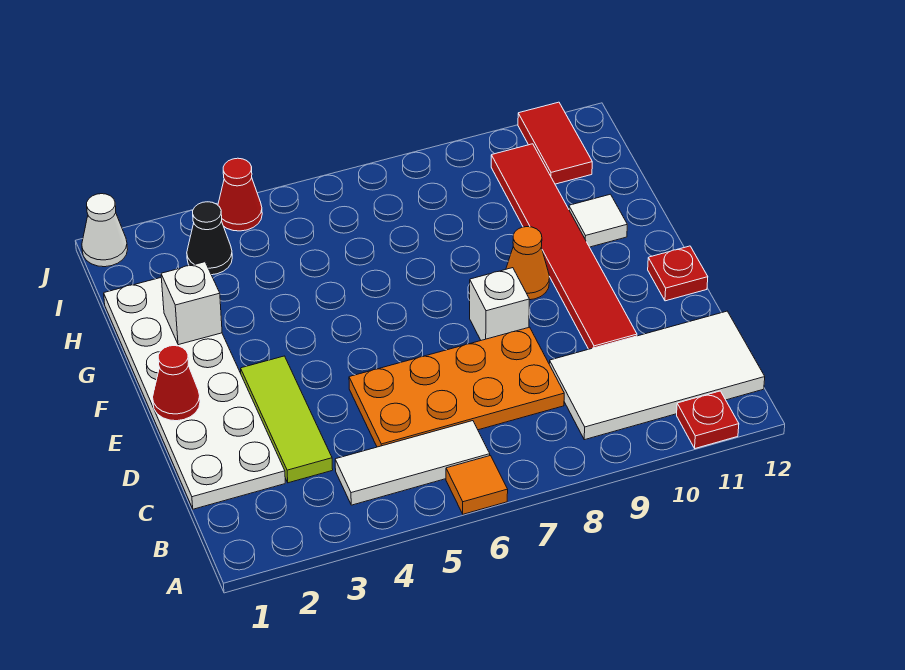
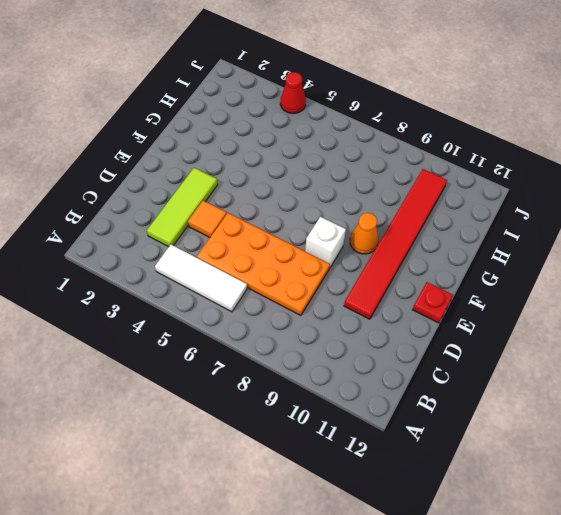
orange tile D4 level 1 -> orange tile A6 level 1
none -> red plate A11 level 1
none -> white tile B9:C12 level 1
none -> white plate C1:H2 level 1

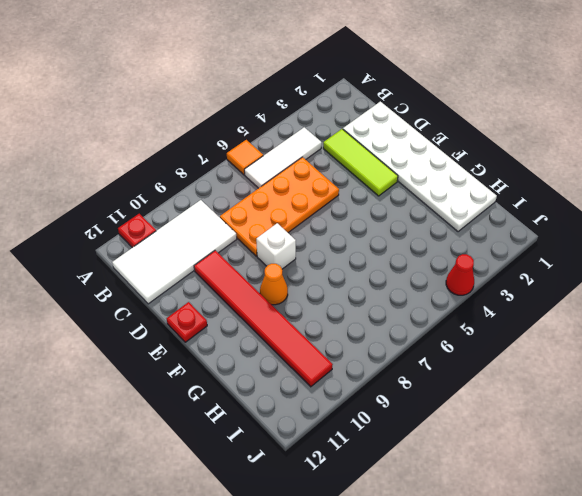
none -> white tile G11 level 1
none -> black cone I3 level 1
none -> red tile I11:J11 level 1

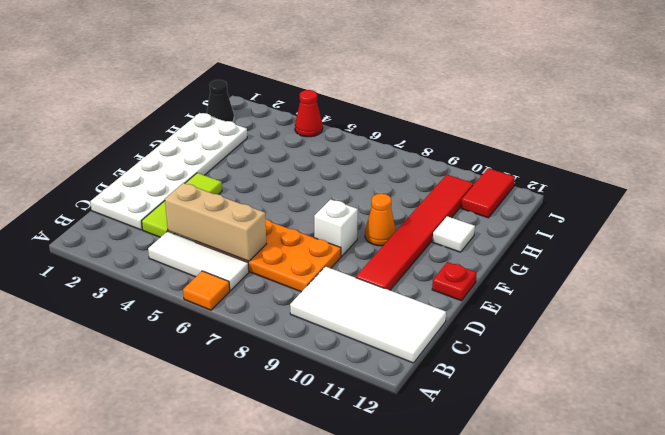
tan brick C4:C6 level 2 -> none
black cone I1 level 1 -> black cone I3 level 1
none -> red plate A11 level 1
none -> white cone J1 level 1
none -> red cone E1 level 2

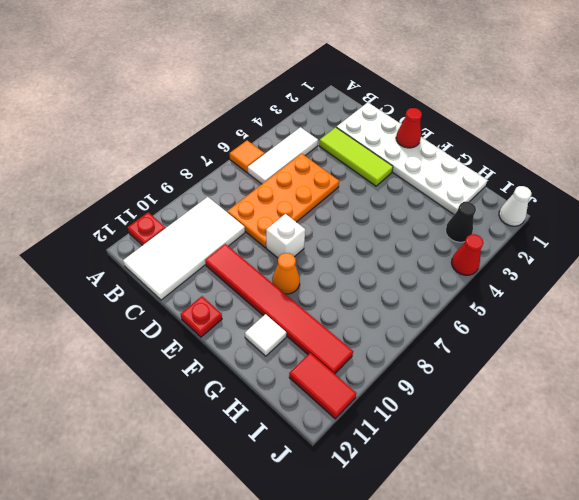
none -> white brick G2 level 2

